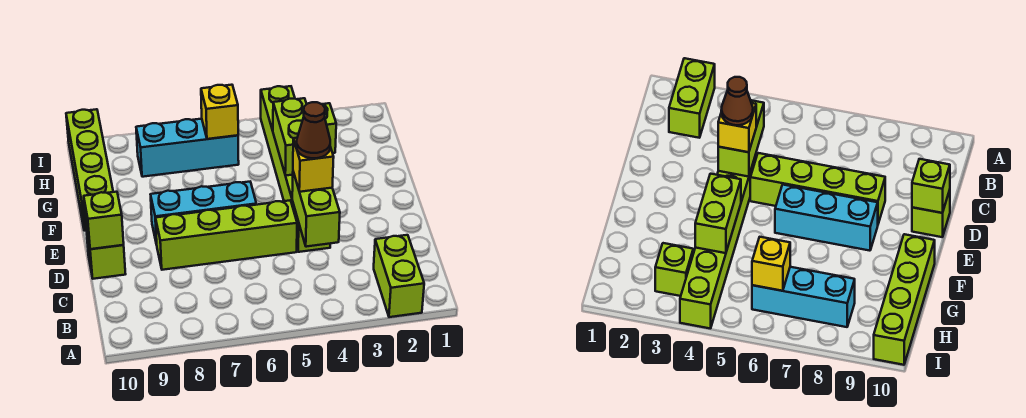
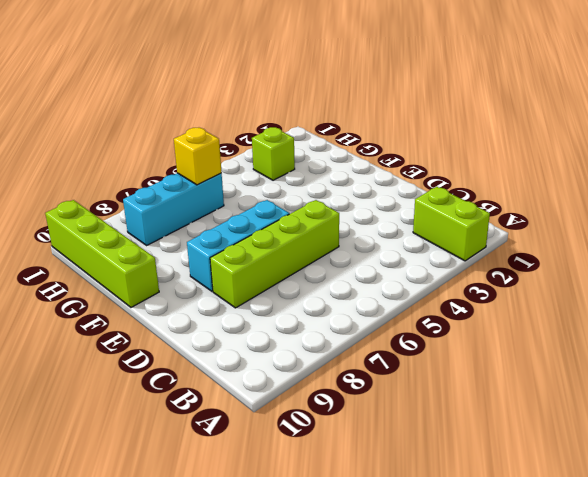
none -> lime brick D4:I4 level 1
none -> lime brick D10 level 1
none -> lime brick C4:D4 level 2

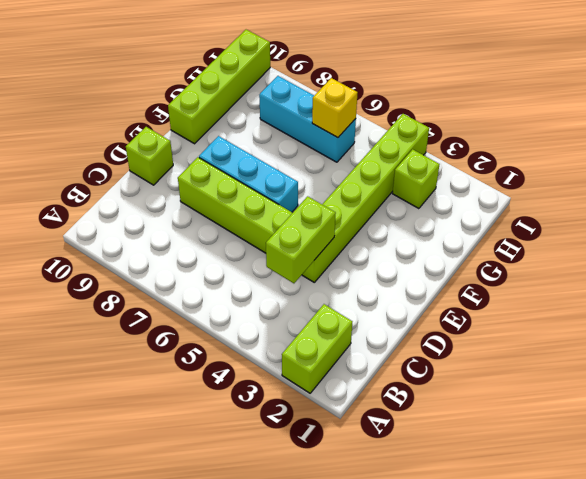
none -> lime brick D10 level 2
none -> lime brick F4:G4 level 2
none -> yellow brick D4 level 3

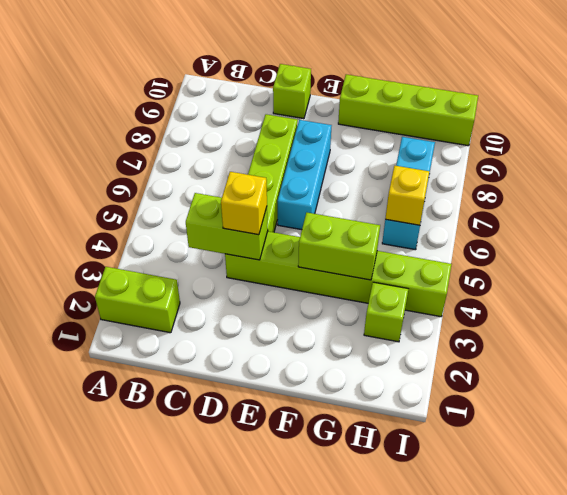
none -> lime brick D10 level 2
none -> brown cone D4 level 4

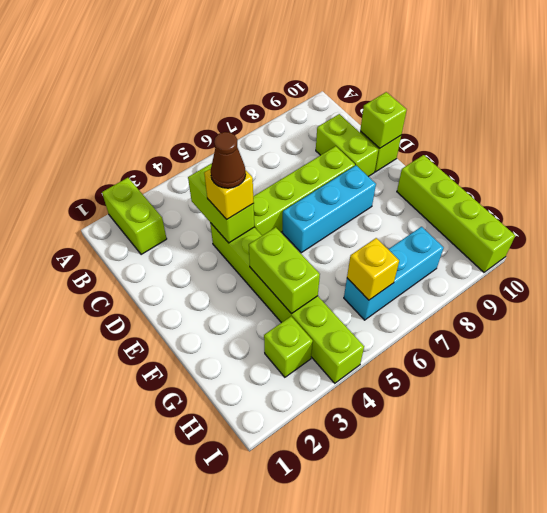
lime brick C9:D9 level 1 -> none

